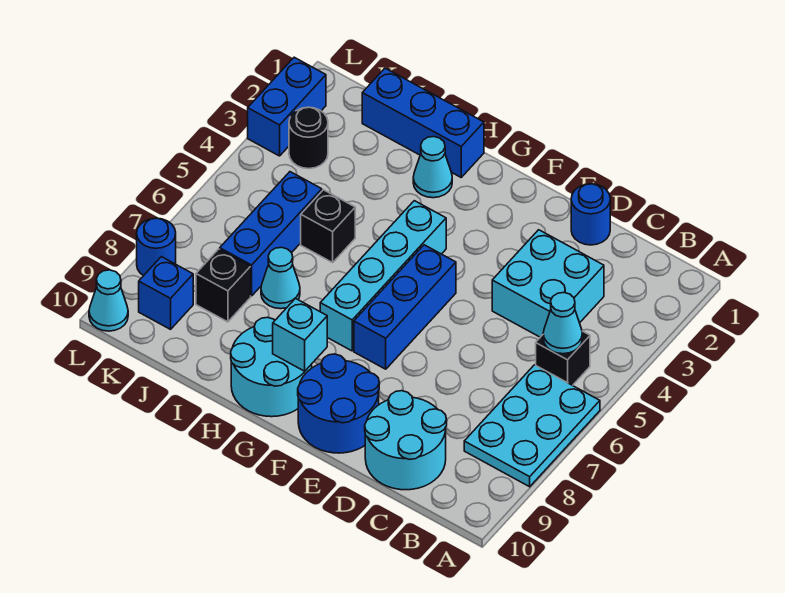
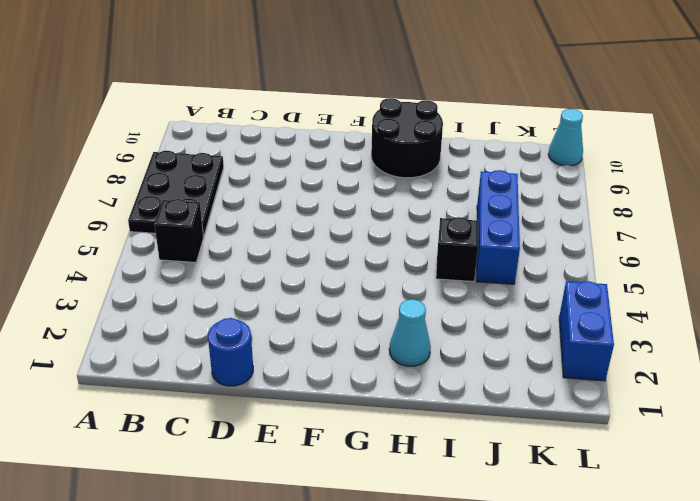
black plate A6:B8 level 1 -> cyan plate A6:B8 level 1
black round brick G9:H10 level 1 -> cyan round brick G9:H10 level 1
none -> cyan brick C3:D4 level 1
none -> cyan round brick C9:D10 level 1
none -> blue round brick E9:F10 level 1

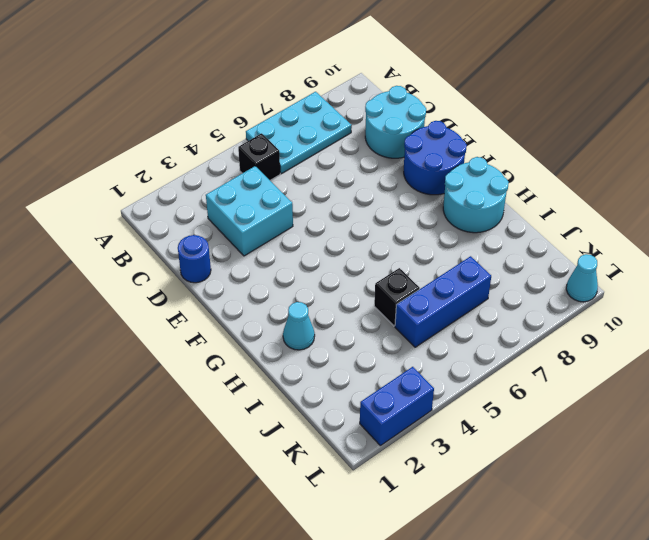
none -> blue brick F5:F7 level 1
none -> cyan brick G4:G7 level 1
none -> blue brick H1:J1 level 1

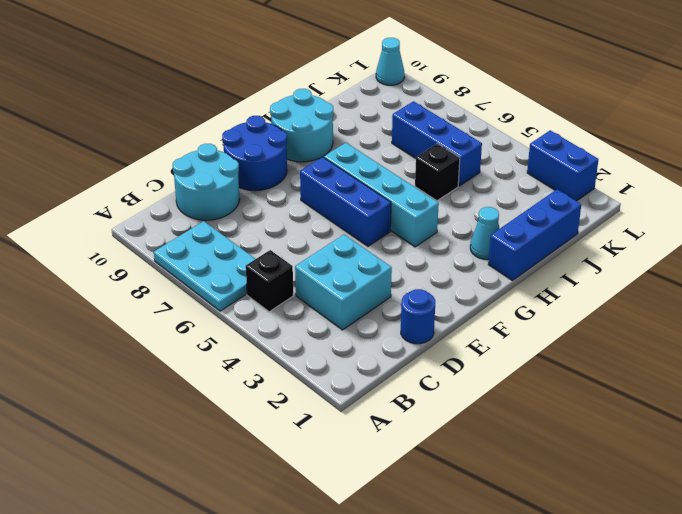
none -> cyan cone I7 level 1
none -> black brick J8 level 1
none -> black round brick K3 level 1

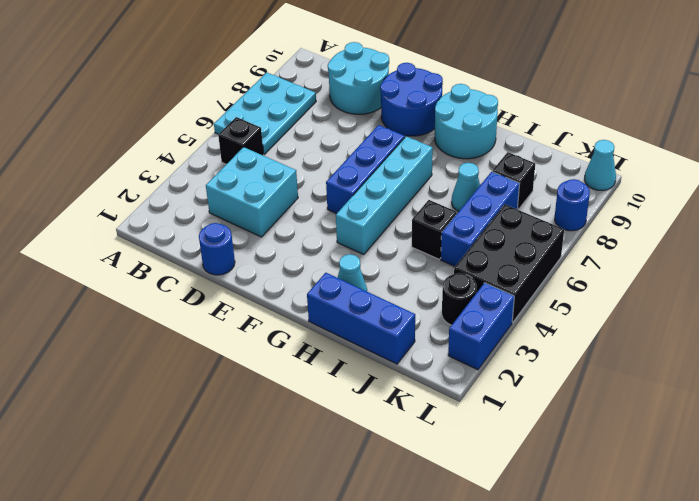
black brick K4:L6 level 1 -> none
none -> blue brick K9 level 1
none -> cyan cone B5 level 2
none -> cyan brick G9 level 2

